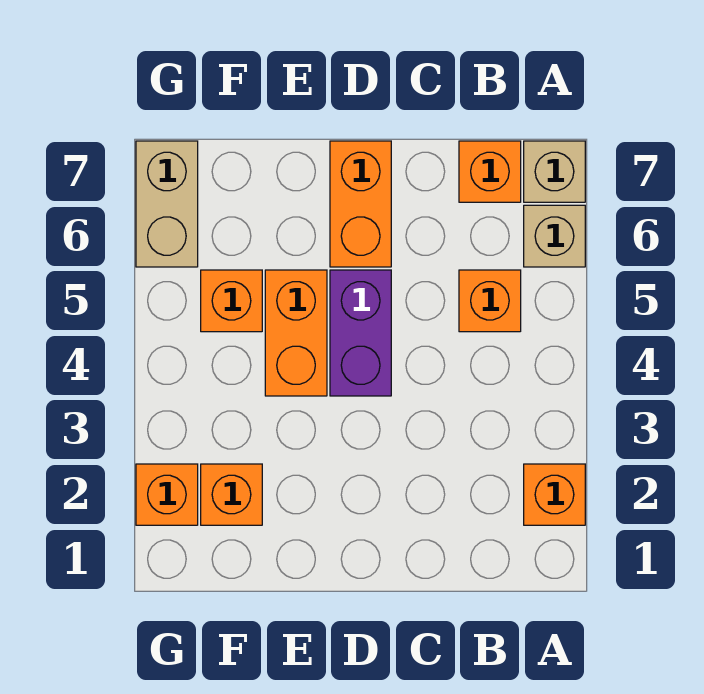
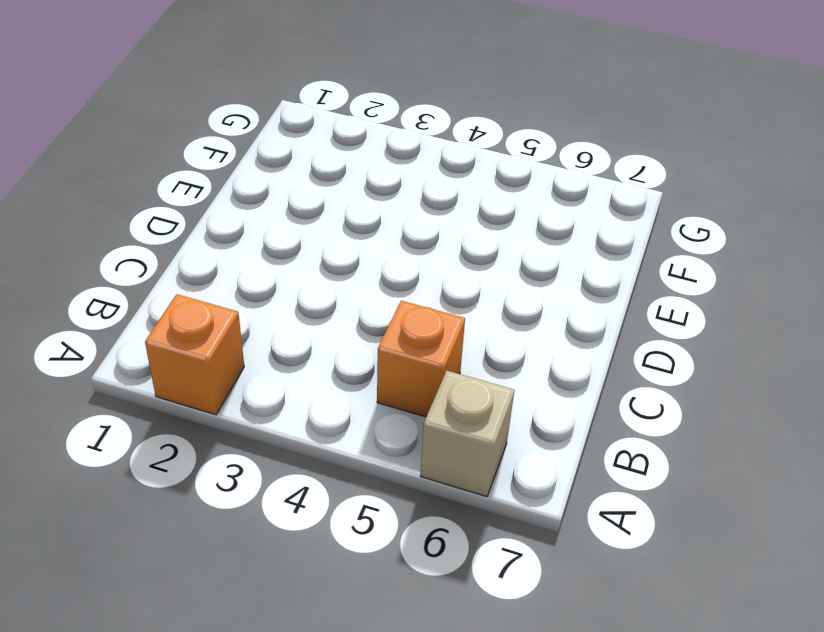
none -> tan brick A7 level 1
none -> orange brick B7 level 1
none -> purple brick D4:D5 level 1

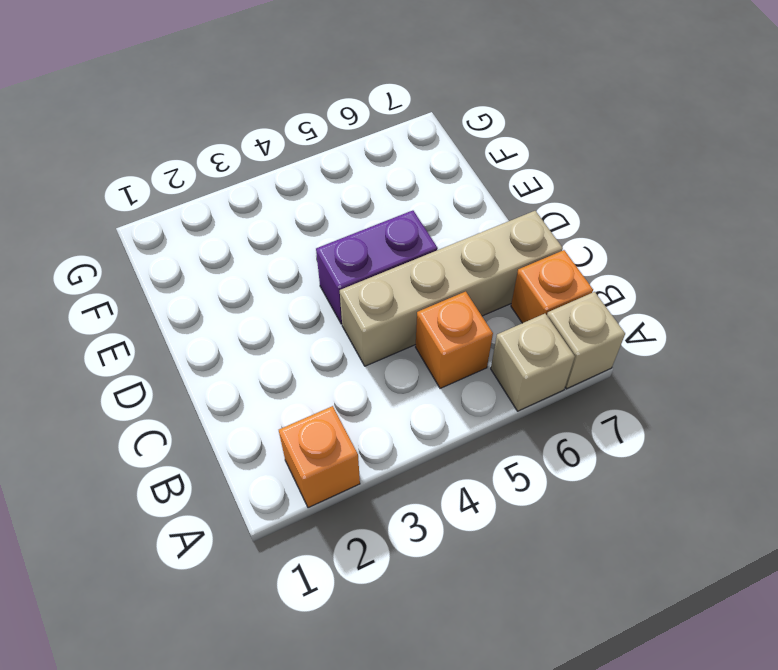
tan brick C4:C7 level 1 -> none
none -> orange brick D6:D7 level 1
none -> orange brick E4:E5 level 1
none -> orange brick F2 level 1

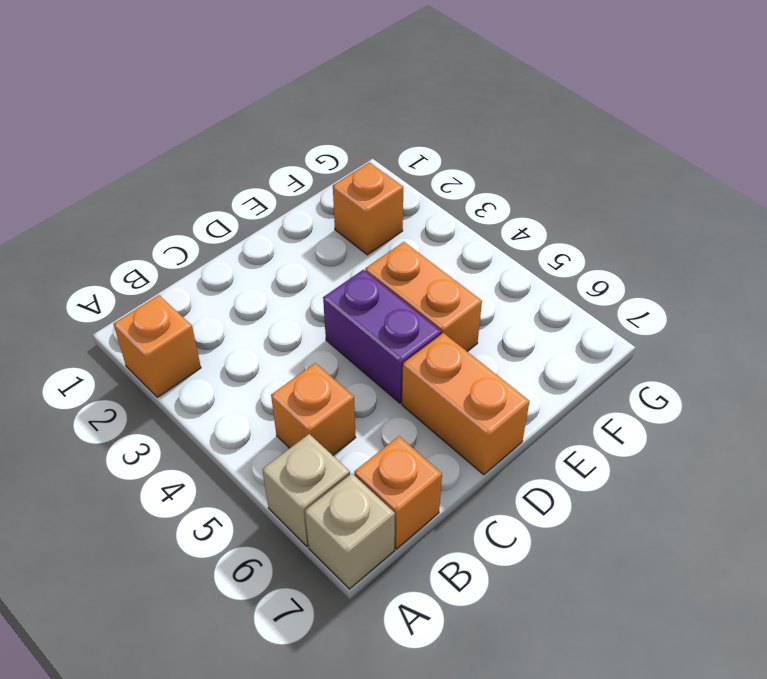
none -> orange brick F5 level 1
none -> orange brick G2 level 1
none -> tan brick G6:G7 level 1

